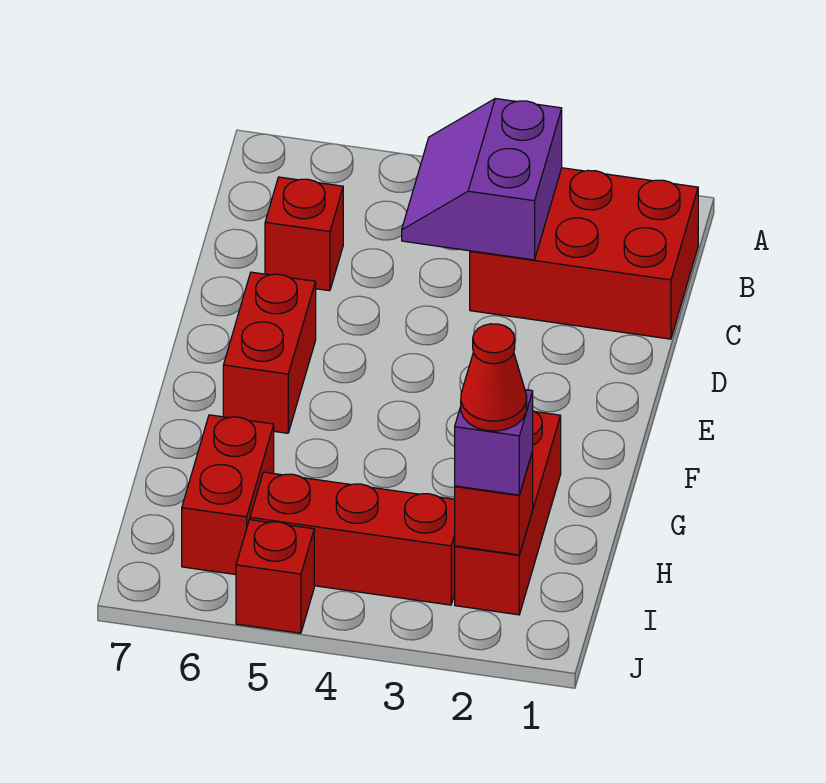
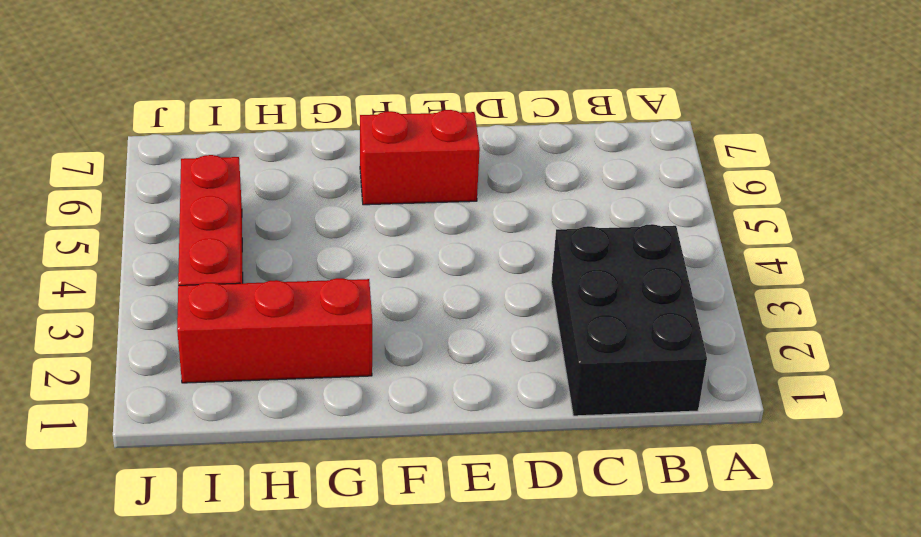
black brick B1:C3 level 1 -> red brick B1:C3 level 1
none -> red brick C6 level 1
none -> red brick H6:I6 level 1

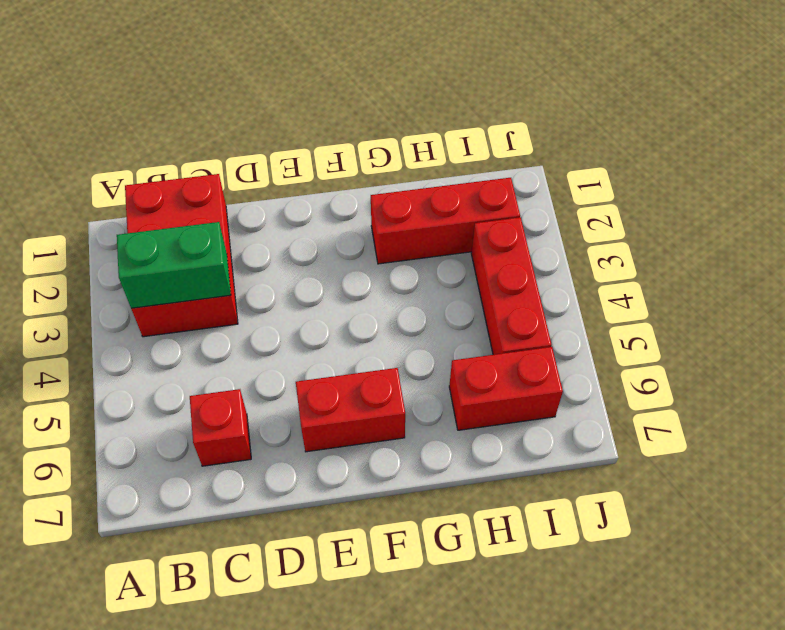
green brick B3:C3 level 2 -> purple slope B3:C4 level 2 top 3
none -> red brick J5 level 1
none -> red brick I2 level 2

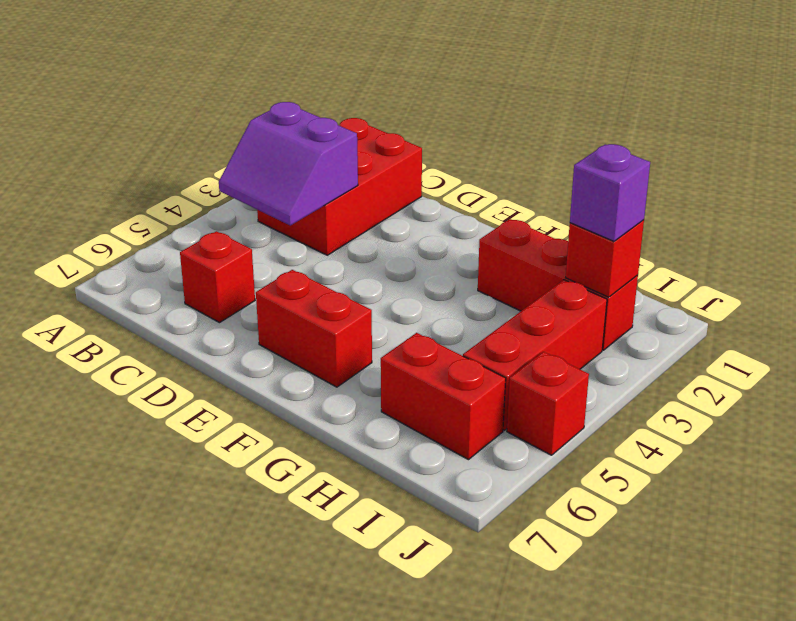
none -> red cone I2 level 4

